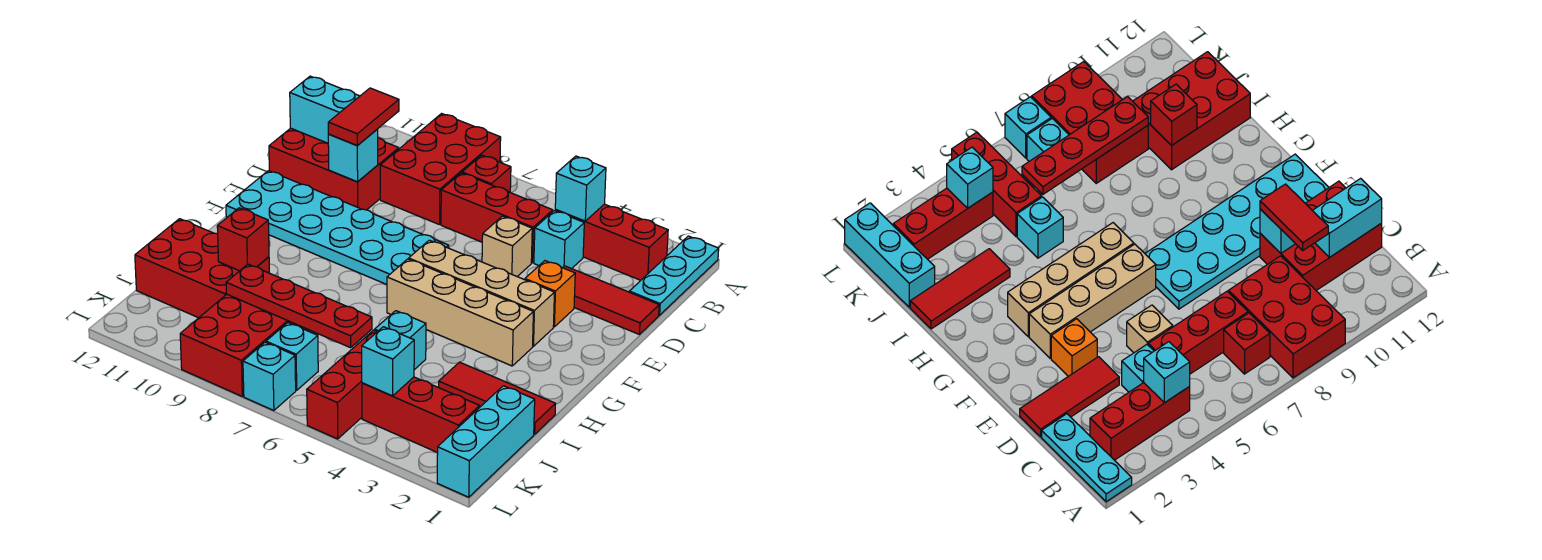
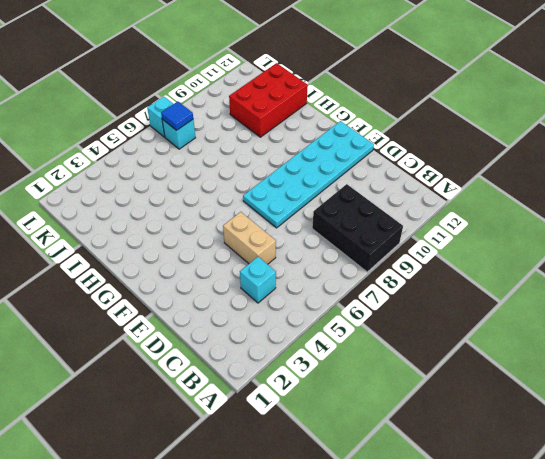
black brick A8:C9 level 1 -> red brick A8:C9 level 1
tan brick D5:E5 level 1 -> tan brick D5 level 1
blue tile K7 level 2 -> none
none -> cyan plate A1:C1 level 1
none -> red brick B2:B4 level 1
none -> red brick B7 level 1

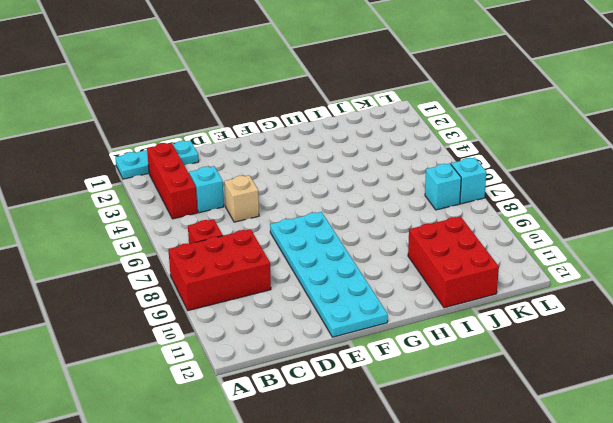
none -> red brick C5:C7 level 1
none -> red brick C10:D12 level 1
none -> red tile D1:D3 level 1

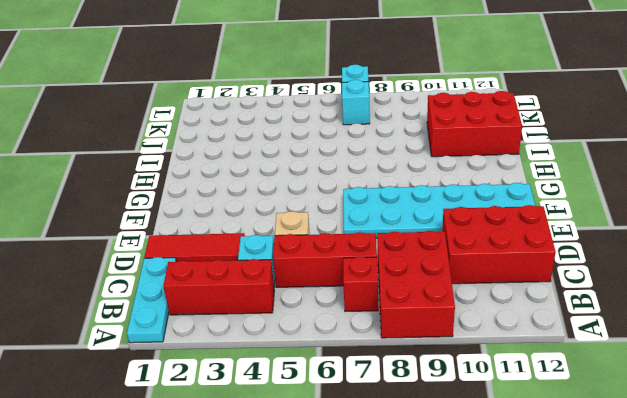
none -> orange brick E3 level 1
none -> tan brick F3:F6 level 1
none -> tan brick G3:G6 level 1

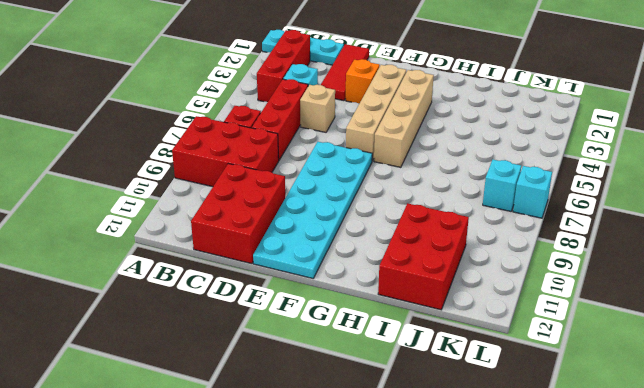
none -> red tile I1:I3 level 1
none -> cyan brick I5 level 1
none -> cyan brick J1:L1 level 1

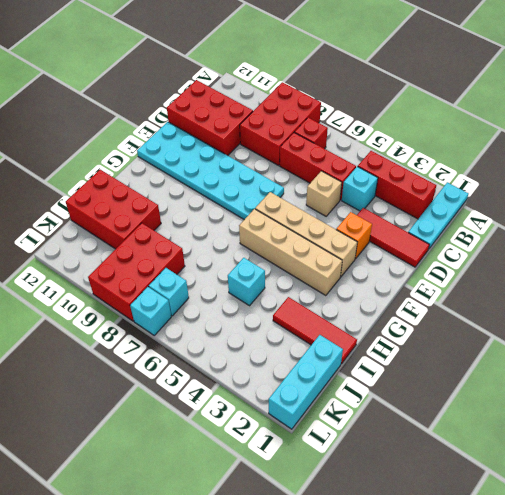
none -> red brick J5:L5 level 1
none -> red brick K2:K4 level 1
none -> cyan brick B4 level 2

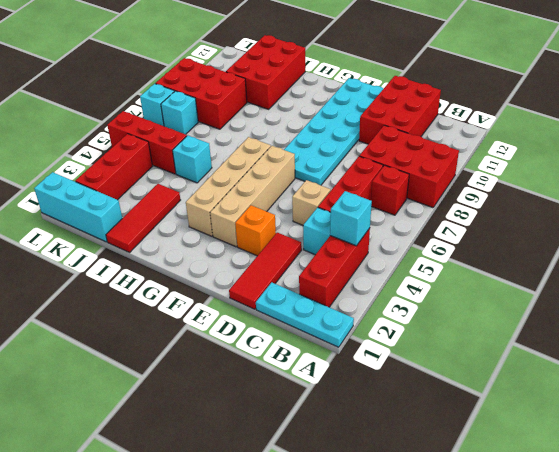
none -> cyan brick C11:C12 level 2
none -> cyan brick D10 level 2
none -> red brick I10 level 2

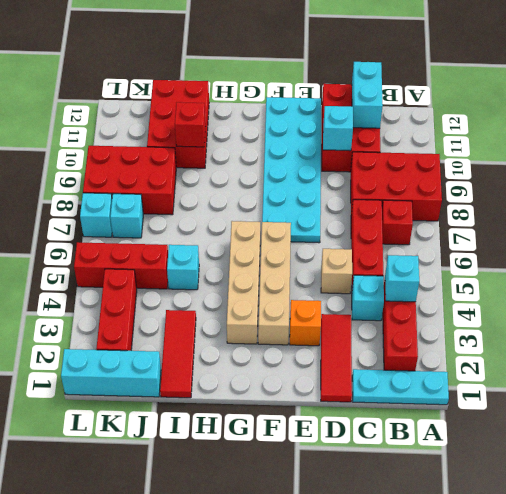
none -> red plate J6:J9 level 2
none -> cyan brick K4 level 2
none -> red tile C10:D10 level 3

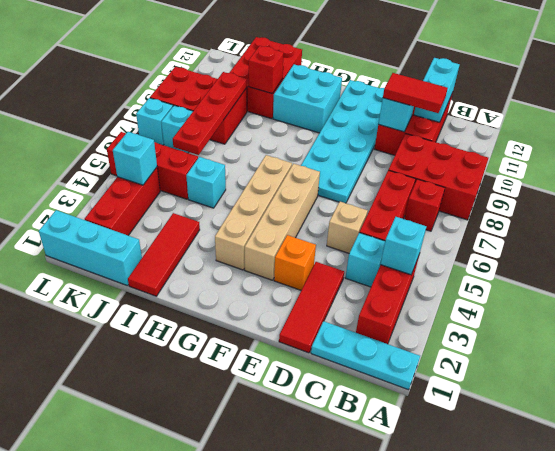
cyan brick G10:H11 level 1 -> none

